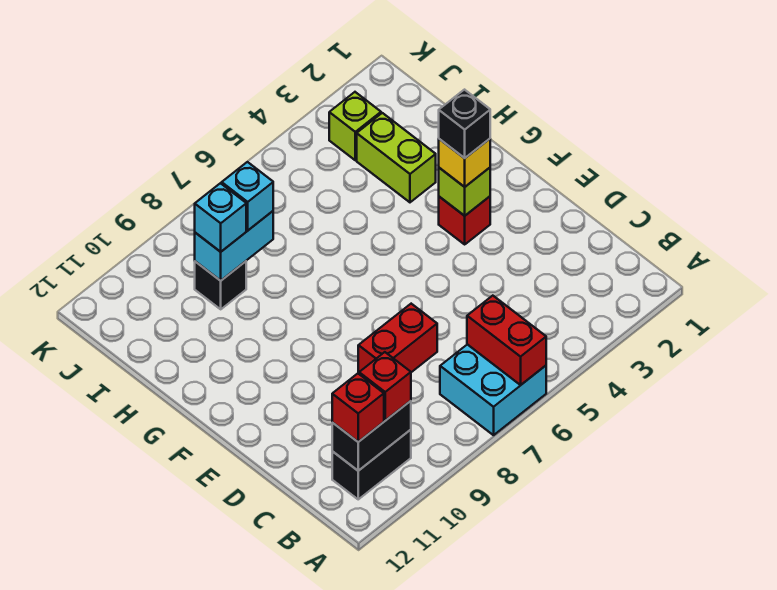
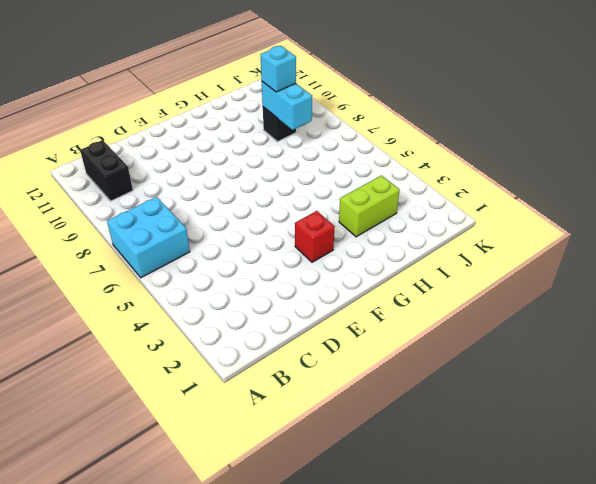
none -> red brick D7:D8 level 1
none -> lime brick J3 level 1
none -> red brick A6:B6 level 2

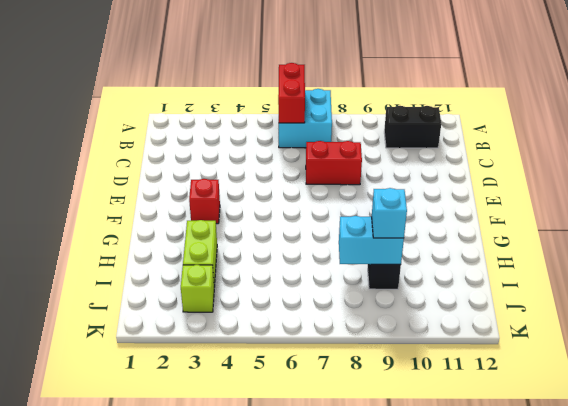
none -> black brick B10:B11 level 2
none -> lime brick F3 level 2
none -> red brick B10 level 3

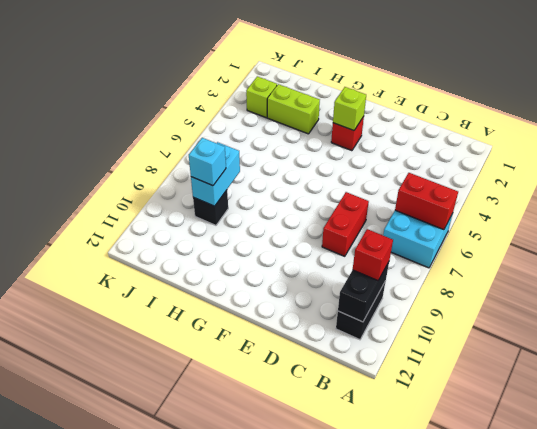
none -> red brick B11 level 3
none -> yellow brick F3 level 3
none -> cyan brick I8 level 3

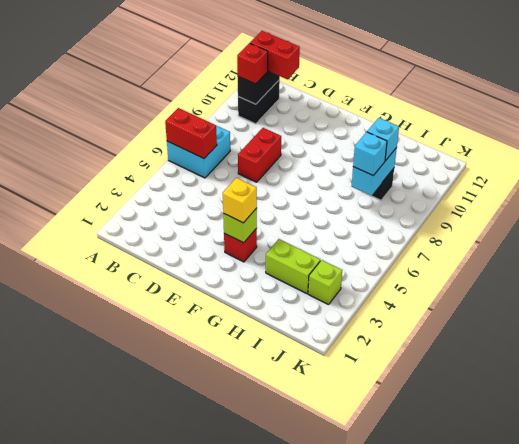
red brick B11:C11 level 3 -> red brick B11 level 3
none -> black brick F3 level 4

